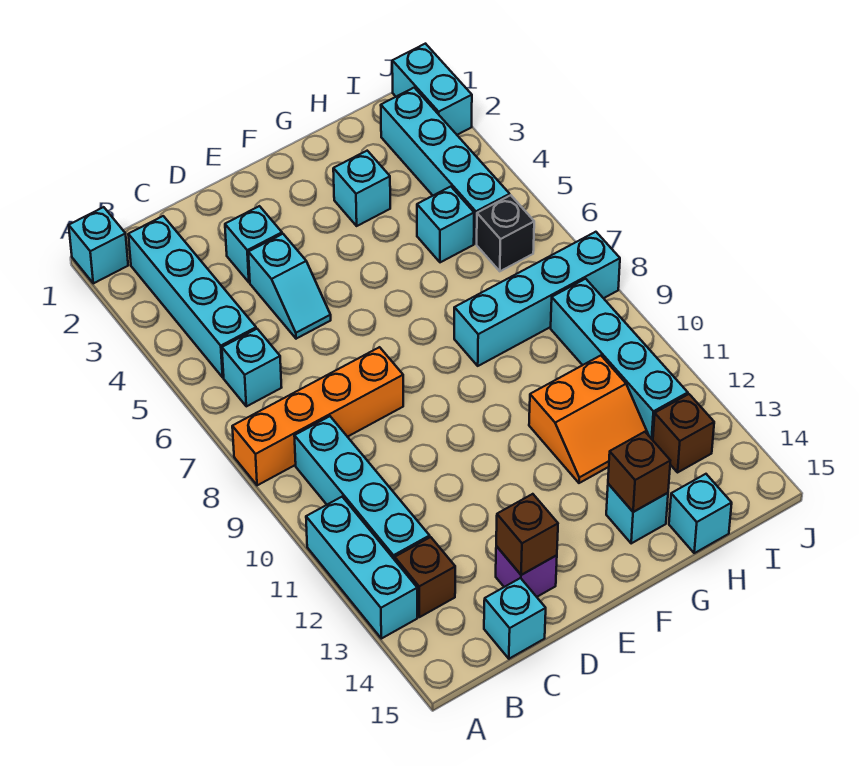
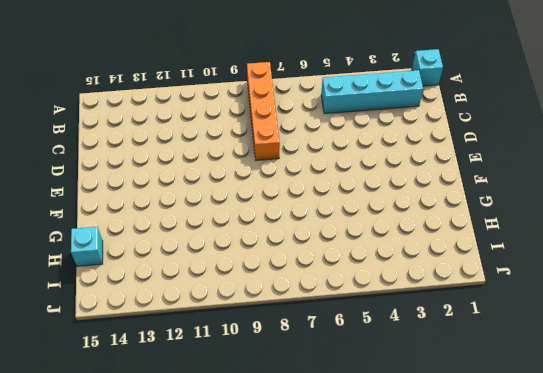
none -> cyan brick A11:A13 level 1
none -> cyan brick B6 level 1
none -> cyan brick B9:B12 level 1

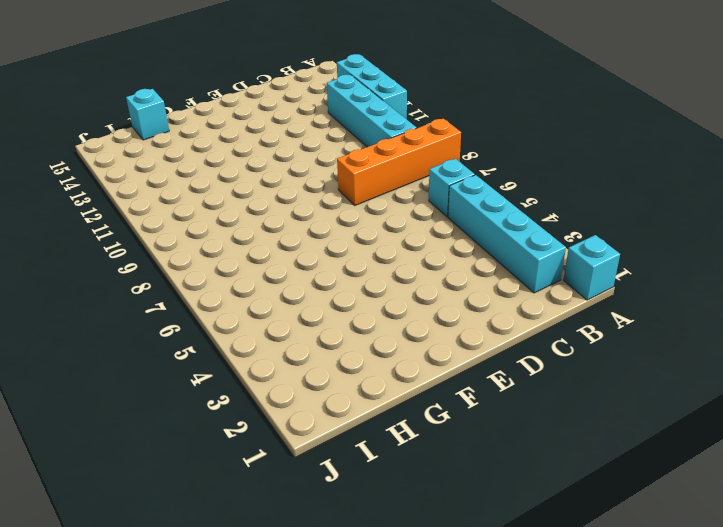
none -> brown brick B13 level 1
none -> cyan brick C15 level 1
none -> cyan brick D3 level 1

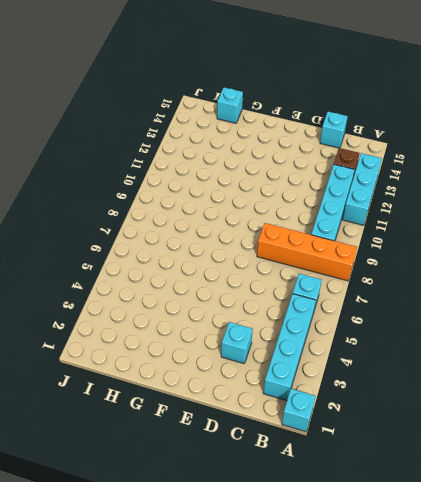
none -> cyan slope D4:D5 level 1 top 4
none -> purple brick D14 level 1
none -> cyan brick G3 level 1

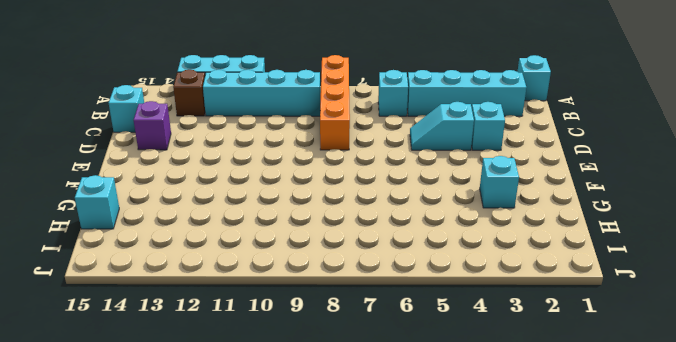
none -> cyan brick G8:J8 level 1
none -> orange slope G11:H12 level 1 top 11
none -> cyan brick G14 level 1

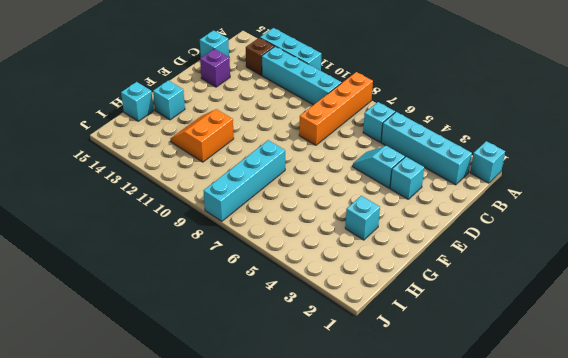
none -> cyan brick H5 level 1
none -> cyan brick I2:I5 level 1
none -> black brick I6 level 1

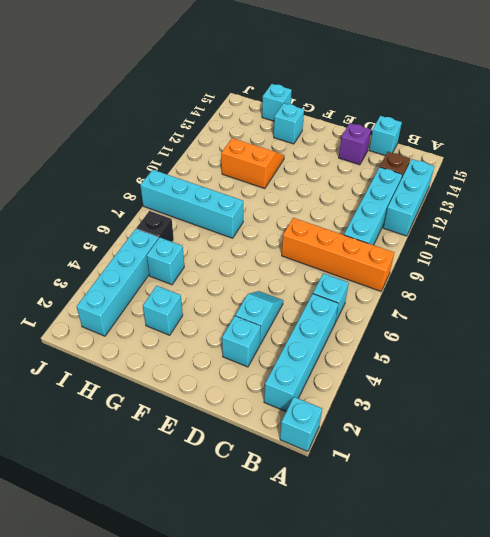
none -> cyan brick I9:I12 level 1
none -> brown brick I13 level 1
none -> cyan brick J1:J2 level 1

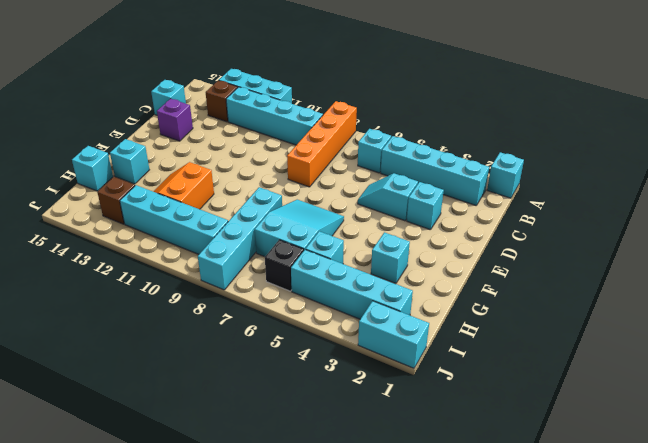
cyan slope F6:H7 level 1 top H -> none
none -> brown brick D14 level 2
none -> brown brick G14 level 2

